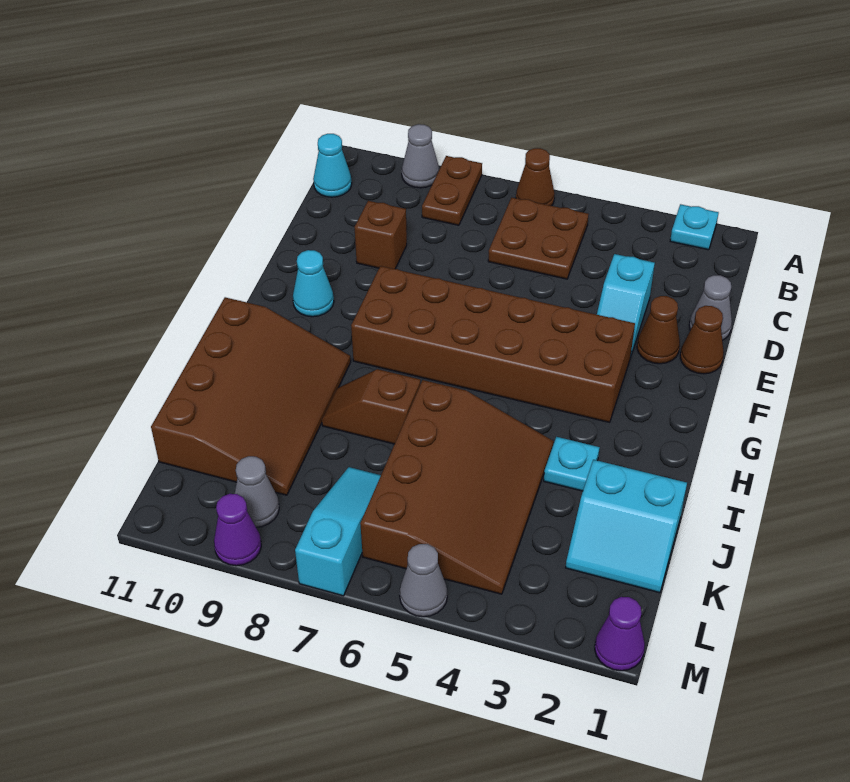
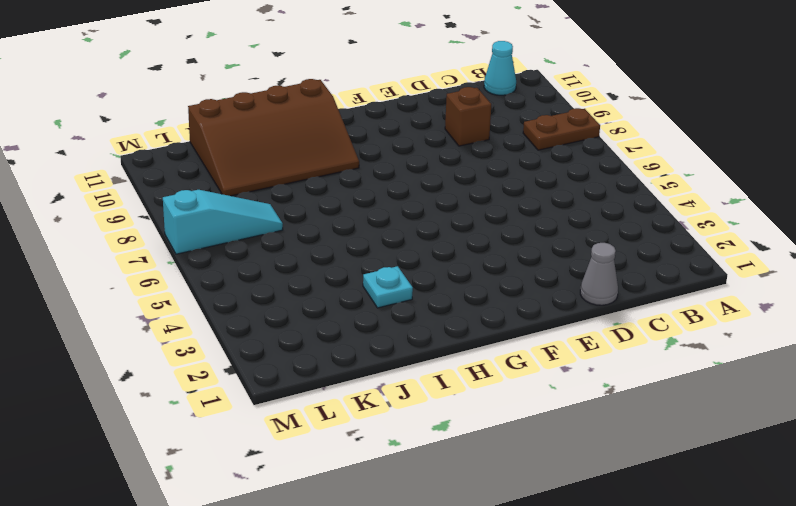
none -> cyan plate A2 level 1
none -> brown cone A6 level 1
none -> grey cone A9 level 1

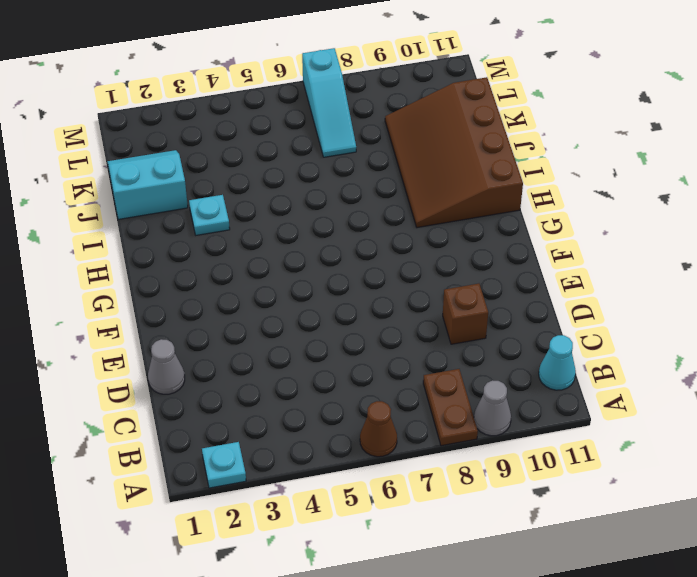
none -> brown plate B5:C6 level 1
none -> cyan slope D3:E3 level 1 top D
none -> brown cone E1 level 1

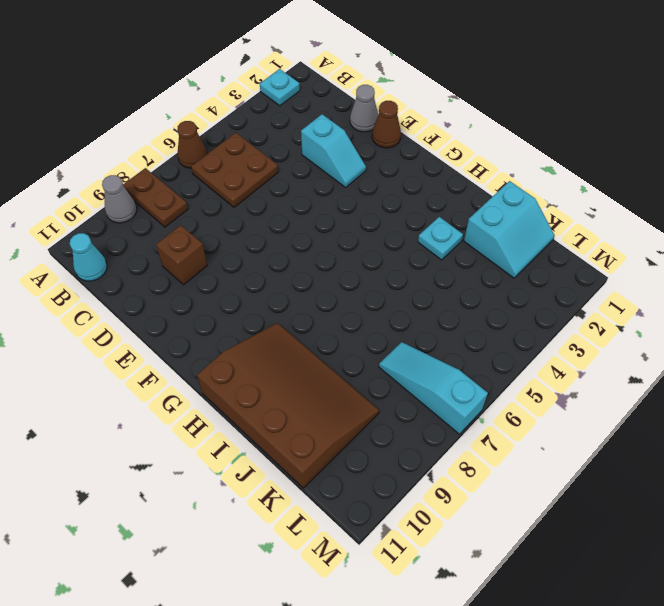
none -> brown cone E2 level 1
none -> brown brick F3:G8 level 1
none -> cyan cone F10 level 1

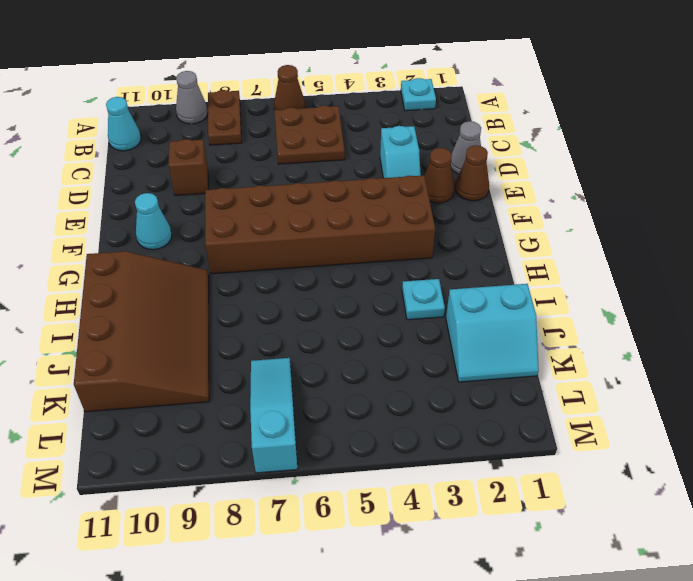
none -> brown slope I4:L6 level 1 top 6
none -> brown slope I7:I8 level 1 top 7
none -> grey cone L9 level 1

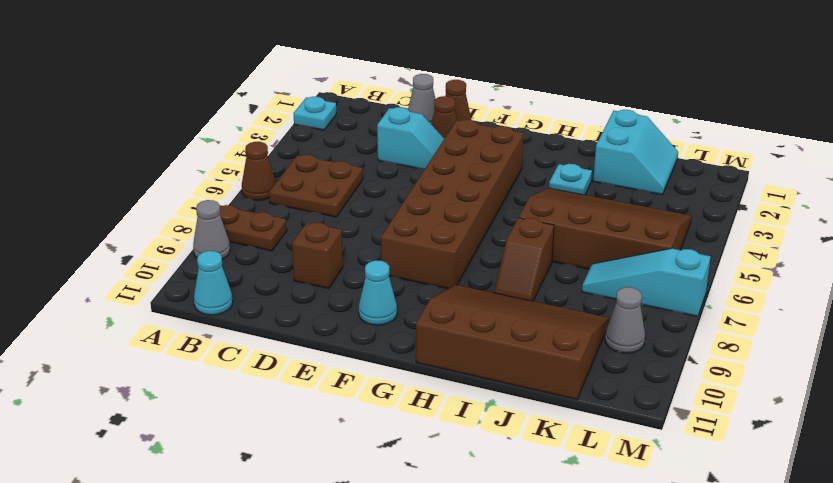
none -> purple cone M1 level 1
none -> grey cone M5 level 1
none -> purple cone M9 level 1

